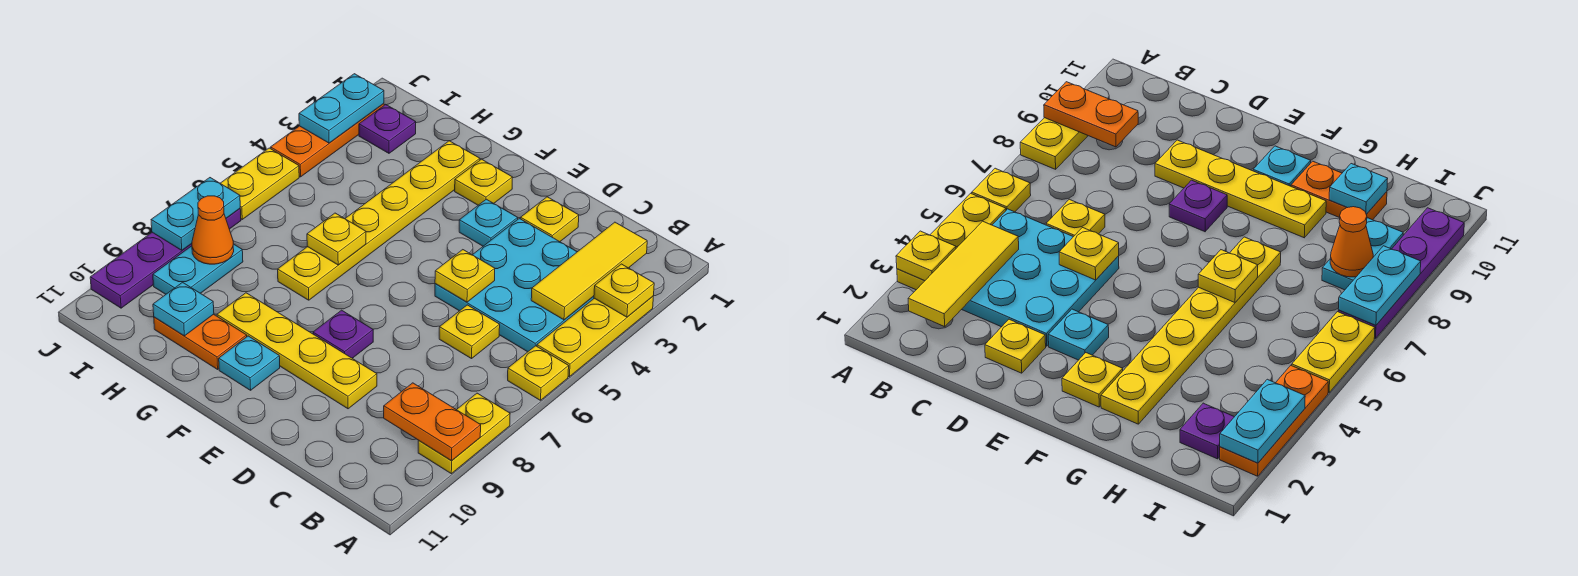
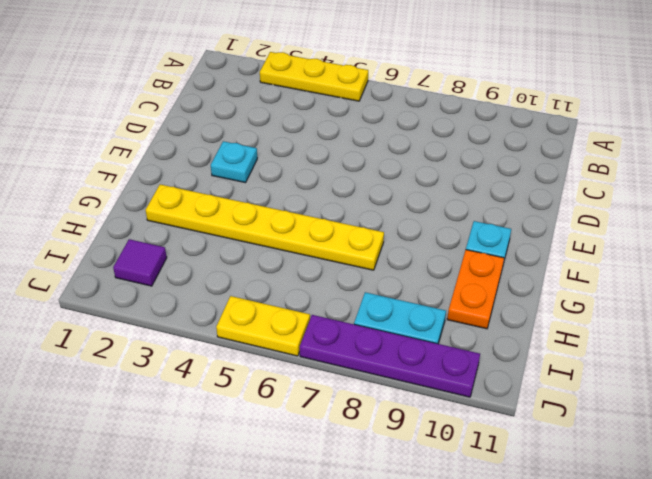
purple tile I2 level 1 -> purple plate I2 level 1
none -> yellow plate A6 level 1
none -> yellow plate A8:A9 level 1
none -> cyan plate B3:D5 level 1

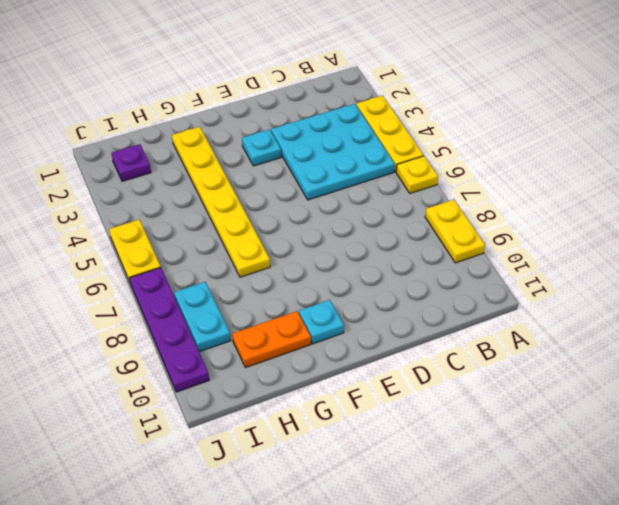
none -> yellow plate C6 level 1
none -> yellow plate D2 level 1
none -> yellow plate D9:G9 level 1

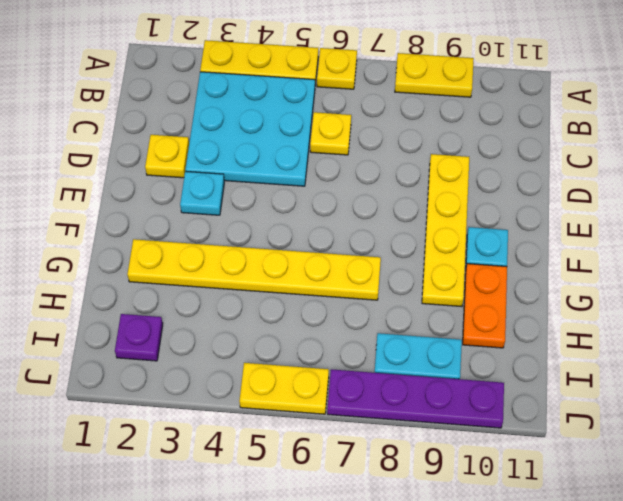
none -> purple plate E8 level 1
none -> yellow plate F2 level 1
none -> orange plate J2:J4 level 1

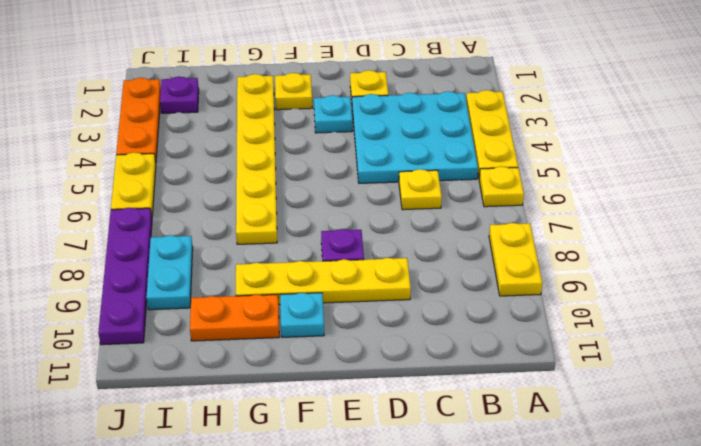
none -> yellow plate A3 level 2
none -> orange plate A9:B9 level 2
none -> yellow tile B2:B4 level 2

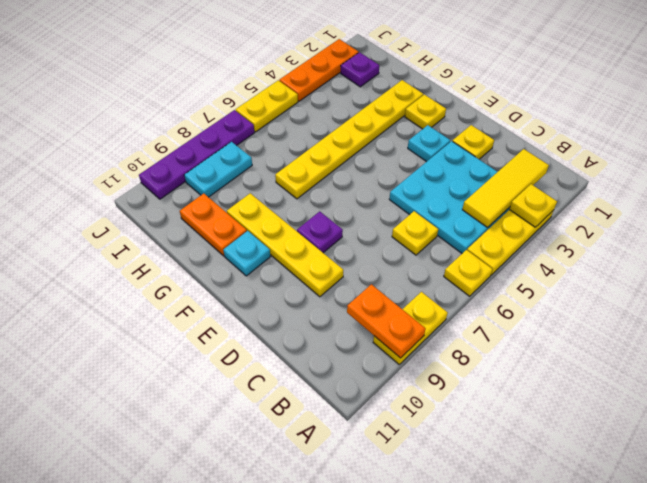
none -> yellow plate D5 level 2
none -> yellow plate G6 level 2
none -> cyan plate H10 level 2

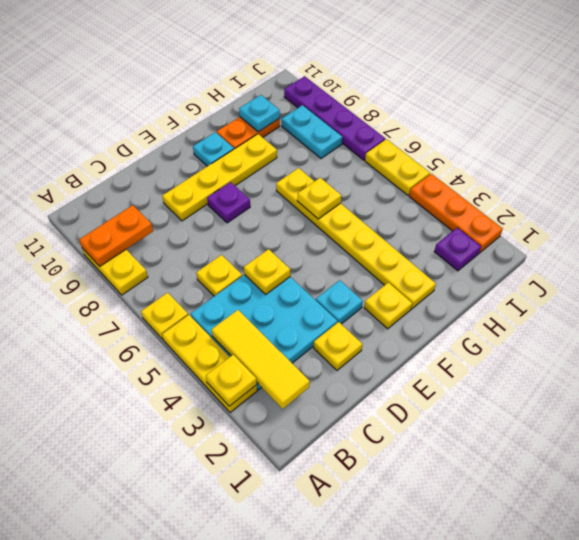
none -> orange cone I8 level 2
none -> cyan plate J2:J3 level 2
none -> cyan plate J7:J8 level 2

